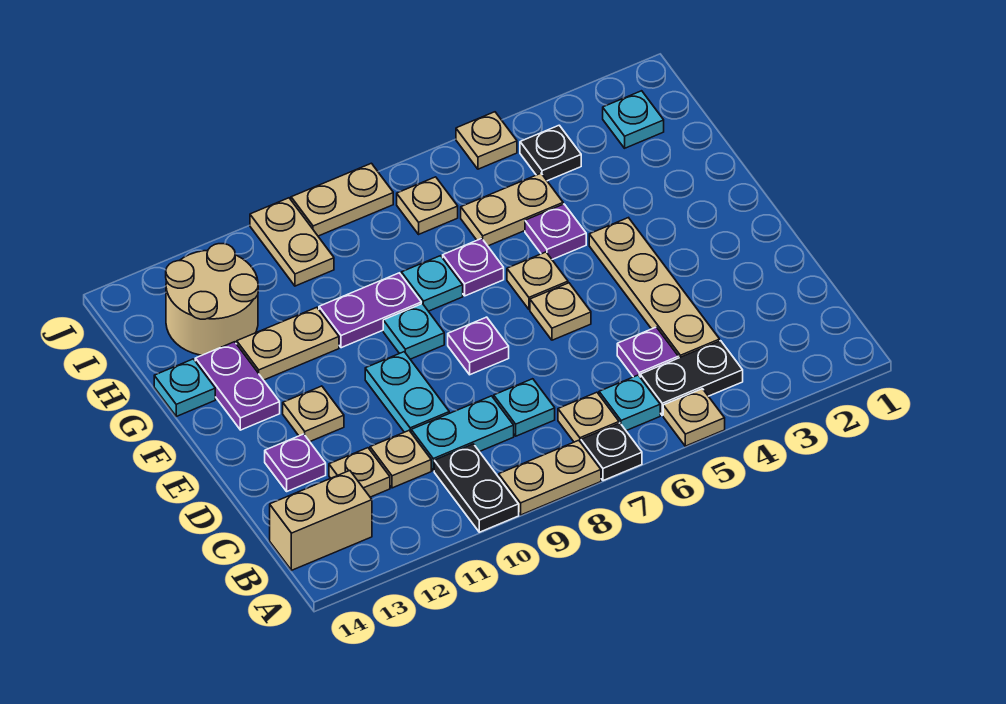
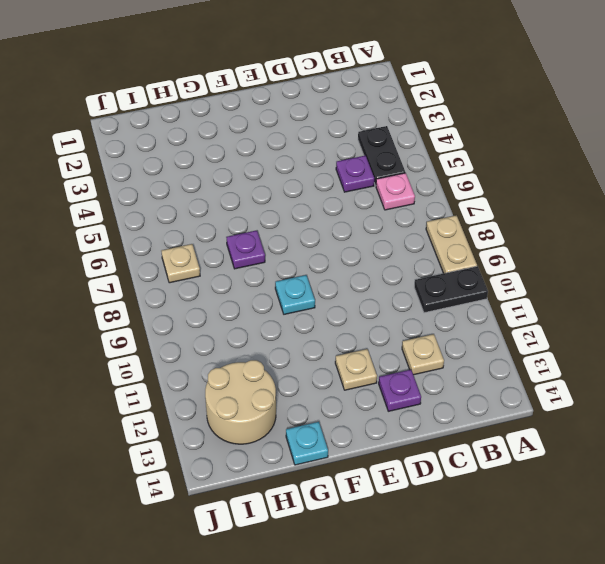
pink plate B6 level 1 -> cyan plate B6 level 1
none -> tan plate A5 level 1
none -> black plate A7 level 1
none -> tan plate B7 level 1
none -> tan brick B13:B14 level 1

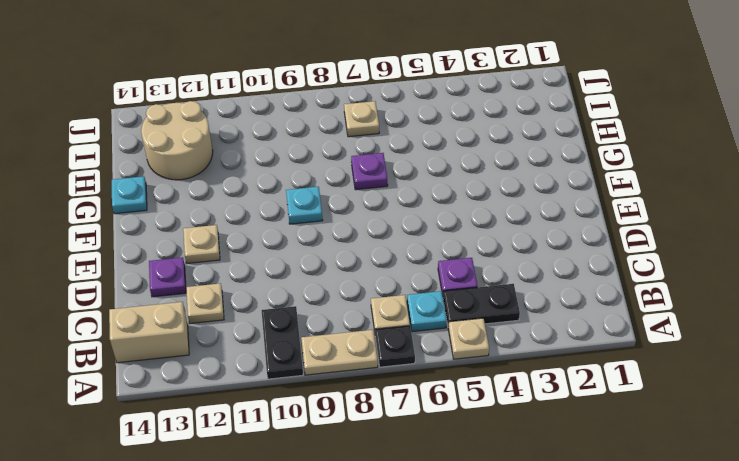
none -> tan plate C4:F4 level 1
none -> cyan plate C8 level 1
none -> cyan plate C9:C10 level 1
none -> tan plate C11 level 1

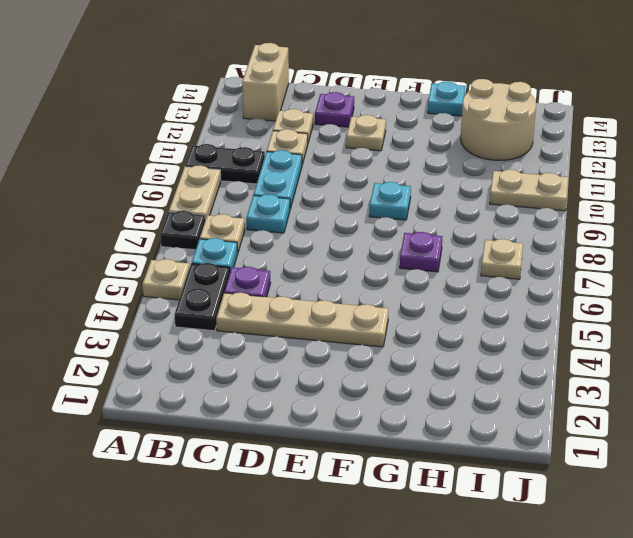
none -> cyan plate D10:E10 level 1
none -> tan plate E6 level 1
none -> purple plate E8 level 1
none -> tan plate F6 level 1

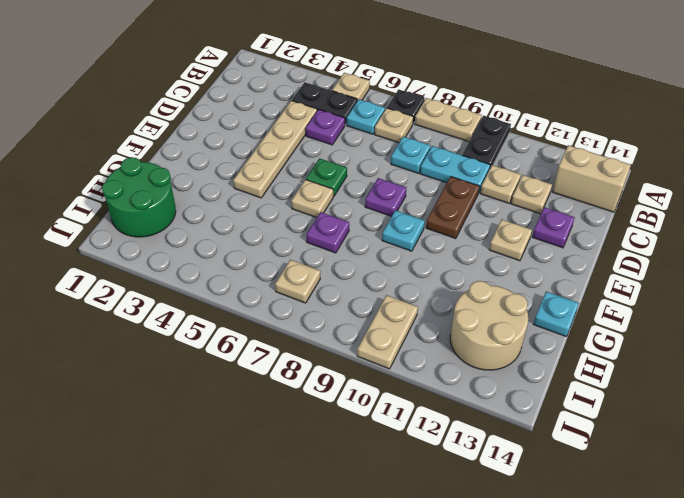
brown plate D10:E10 level 1 -> cyan plate D10:E10 level 1
green plate E6 level 1 -> tan plate E6 level 1
green round brick H1:I2 level 1 -> cyan plate I2 level 1
none -> purple plate F13:G13 level 1
none -> purple plate G5 level 1
none -> cyan plate G8 level 1
none -> purple plate G9:G10 level 1

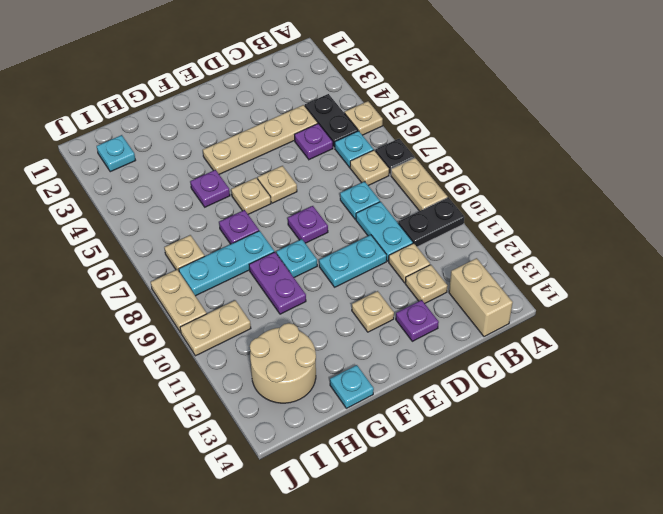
cyan plate G8:I8 level 1 -> cyan plate G8 level 1
none -> purple plate F13:G13 level 1
none -> tan plate G11:G12 level 1
none -> tan plate H5:H6 level 1
none -> black plate I4 level 1

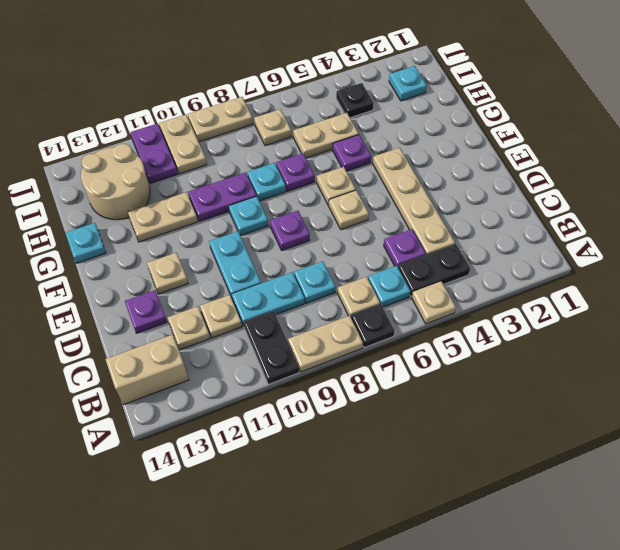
purple plate I11:J11 level 1 -> purple plate F13:G13 level 1
none -> tan plate J5 level 1

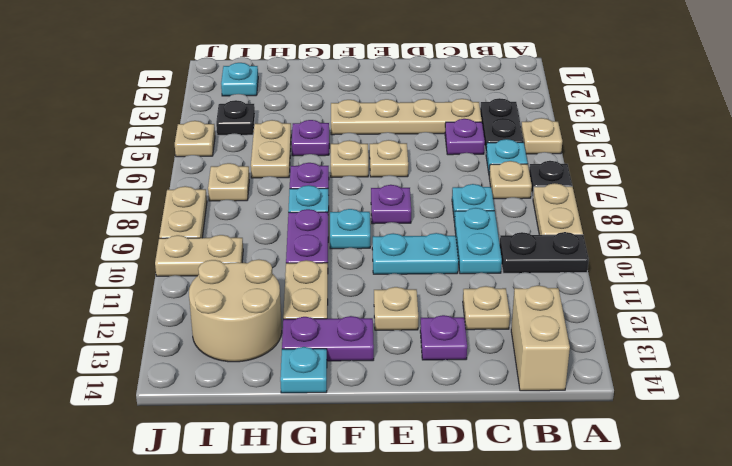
none -> tan plate C11 level 1

